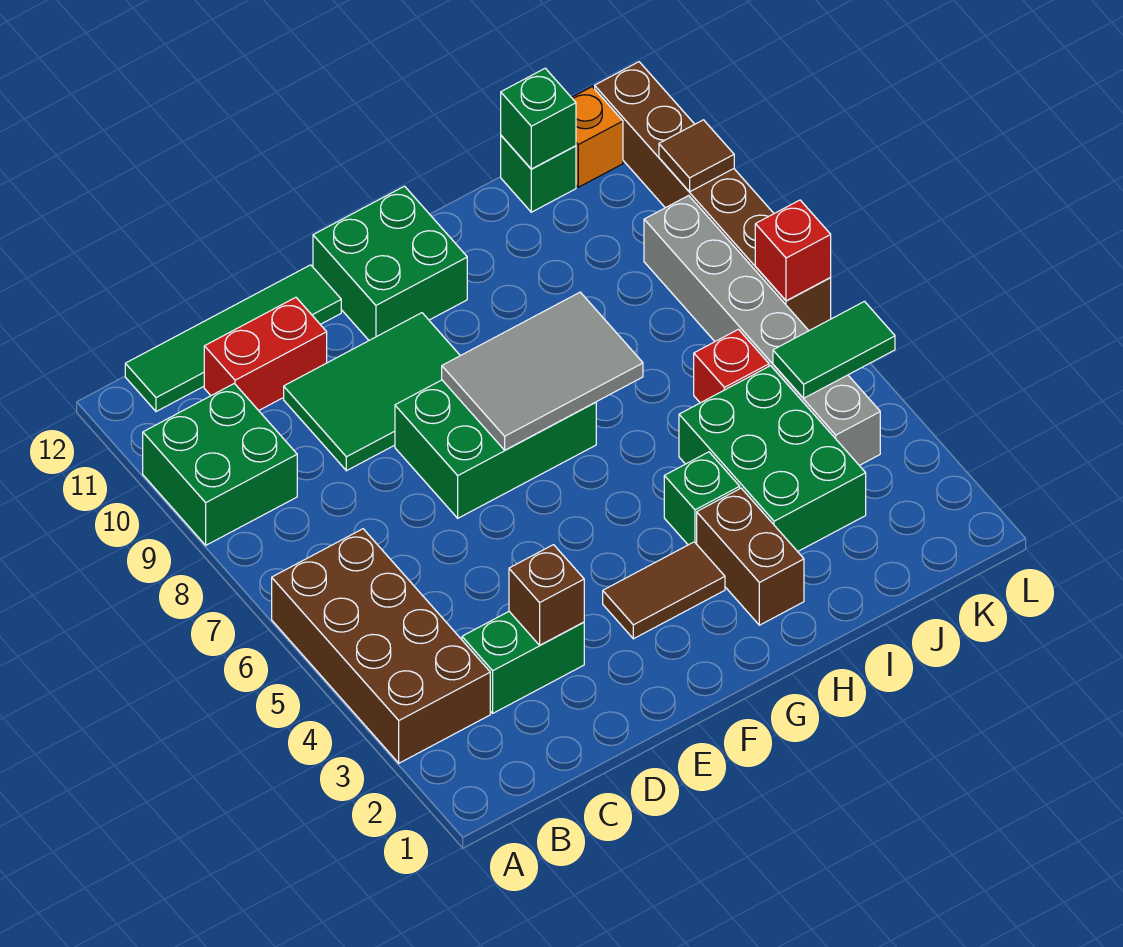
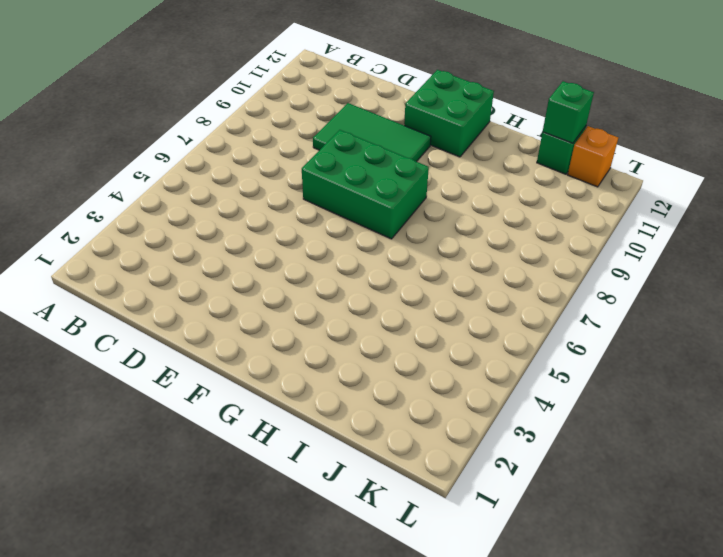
none -> brown brick A3:B6 level 1
none -> green brick A9:B10 level 1
none -> green tile B12:E12 level 1

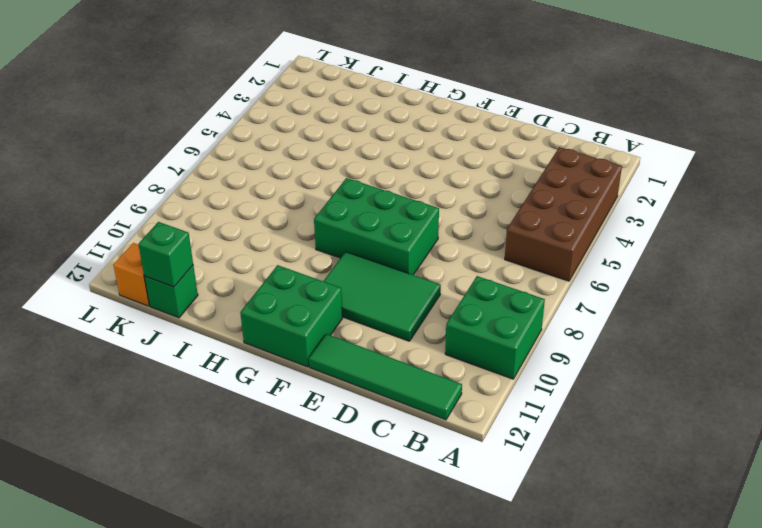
none -> green brick C3:D3 level 1
none -> red brick C11:D11 level 1
none -> brown tile F3:G3 level 1

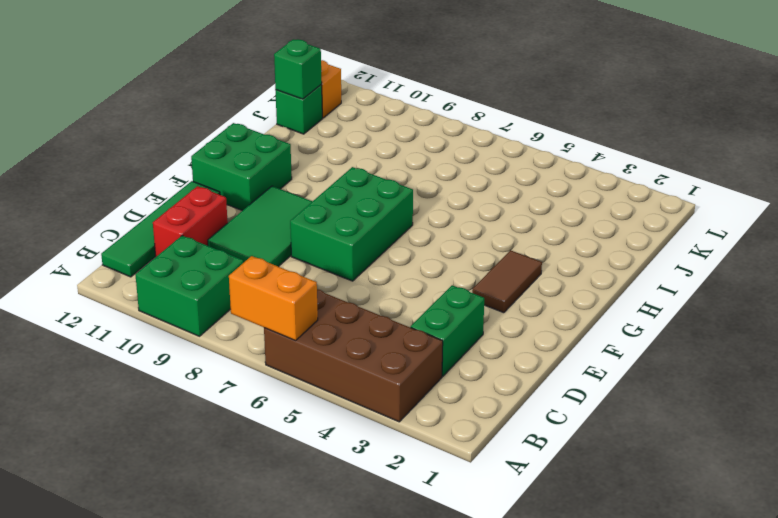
orange brick A6:A7 level 2 -> none
none -> brown brick H2:H3 level 1
none -> green brick H4 level 1
none -> green brick I3:J5 level 1

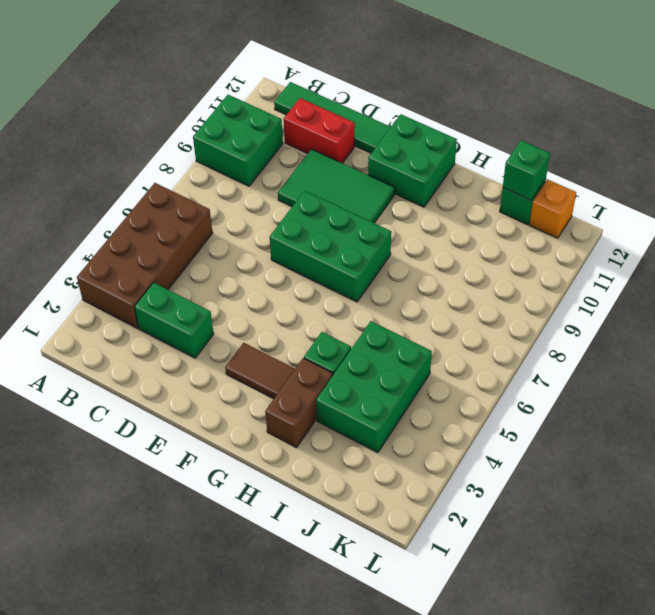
none -> red brick J6 level 1
none -> grey brick K4:K9 level 1
none -> brown brick L7:L12 level 1

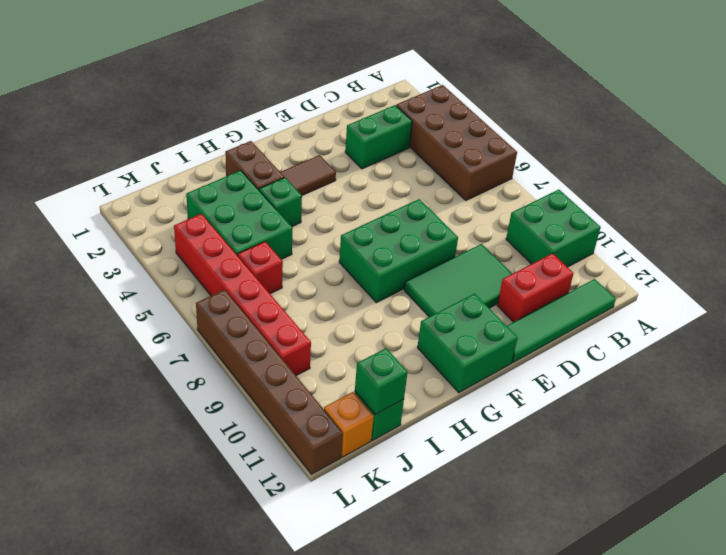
red brick K4:K9 level 1 -> grey brick K4:K9 level 1
none -> brown brick D3 level 2
none -> grey tile F7:H8 level 2
none -> green tile K5:L5 level 2

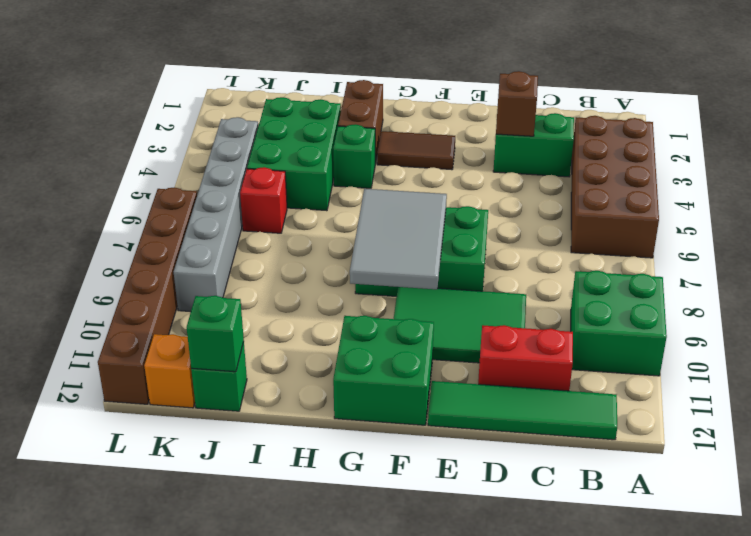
grey tile F7:G9 level 2 -> grey tile F7:H8 level 2
none -> green tile K5:L5 level 2
none -> red brick L7 level 2
none -> brown tile L10 level 2

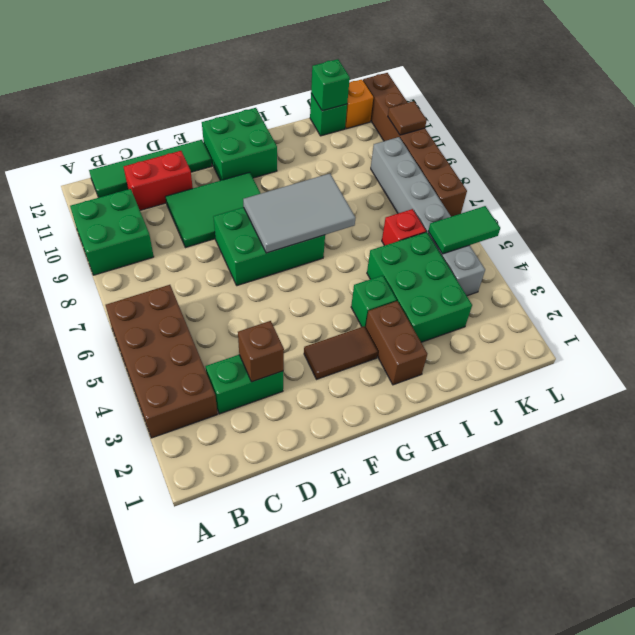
none -> red brick L7 level 2

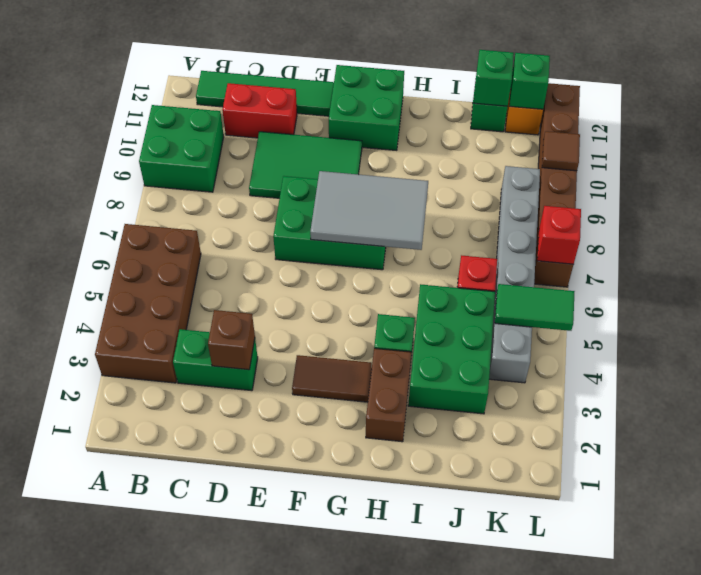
green brick K12 level 2 -> none

